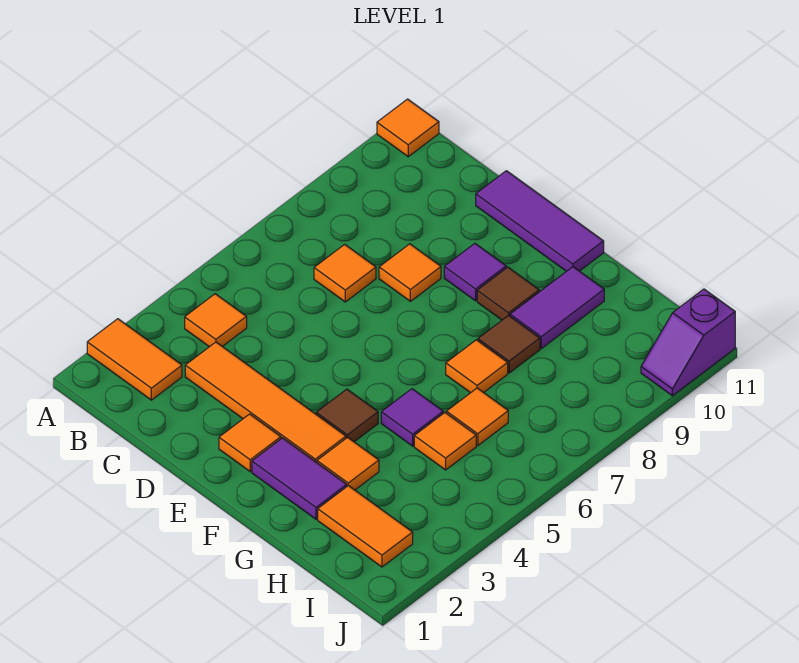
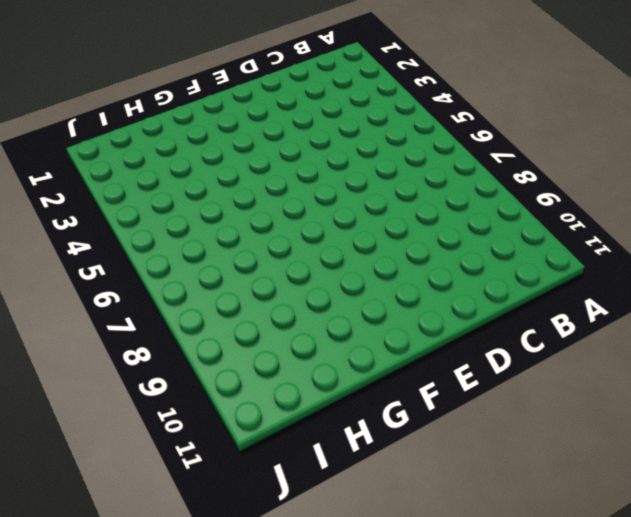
none -> orange tile A2:B2 level 1
none -> orange tile A11 level 1
none -> orange tile B4 level 1

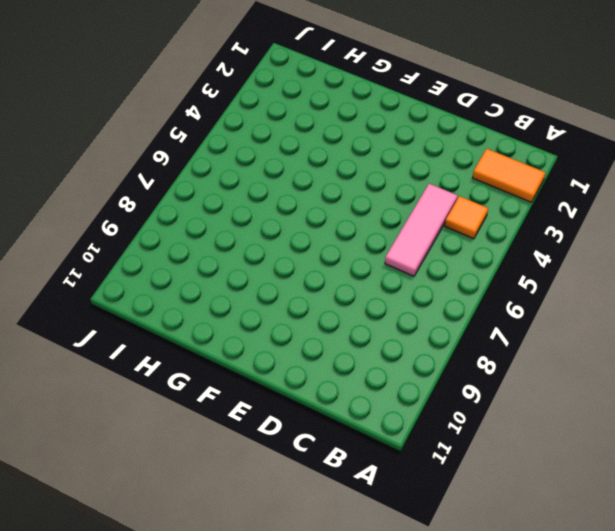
pink tile C4:C6 level 1 -> none
none -> orange tile A11 level 1
none -> orange tile C3:F3 level 1
none -> orange tile C7 level 1

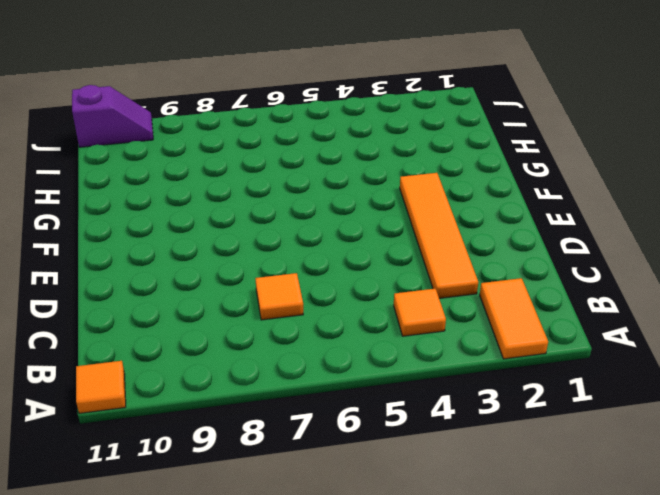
none -> orange tile D8 level 1
none -> purple tile D11:F11 level 1
none -> orange tile E2 level 1

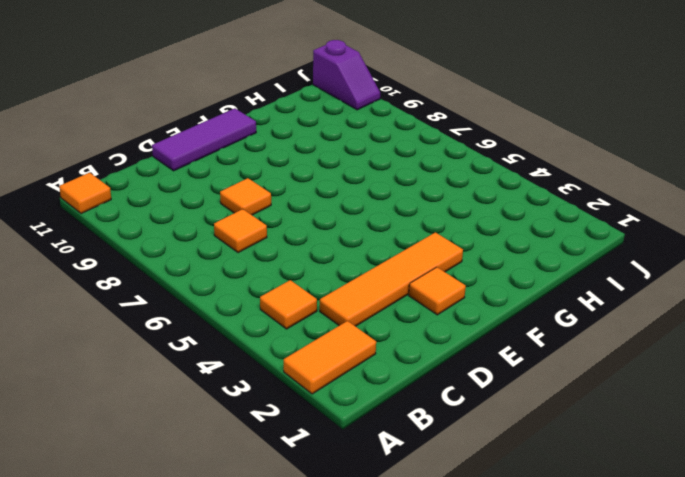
none -> purple tile E9 level 1
none -> purple tile F2:G2 level 1
none -> brown tile F4 level 1

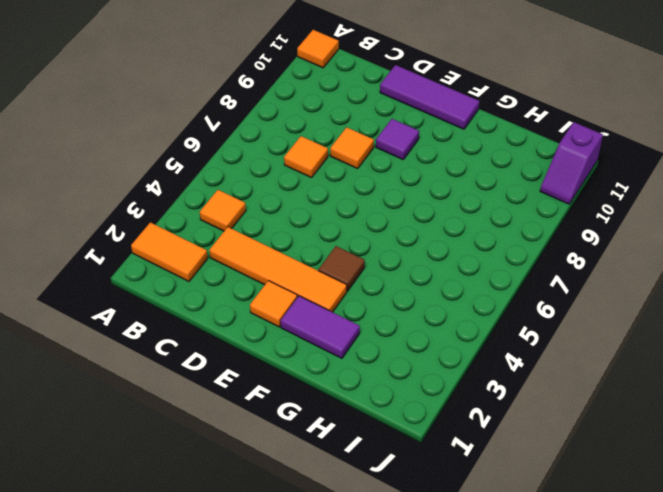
none -> brown tile F9 level 1
none -> orange tile G3 level 1
none -> purple tile G5 level 1

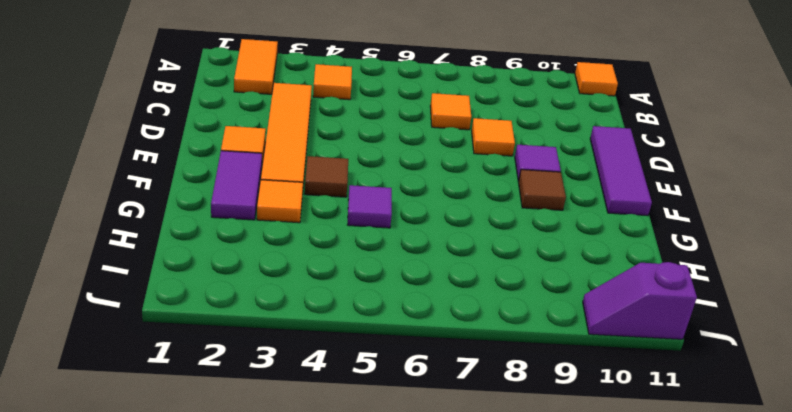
none -> orange tile G7 level 1
none -> brown tile G8 level 1
none -> purple tile G9:G10 level 1

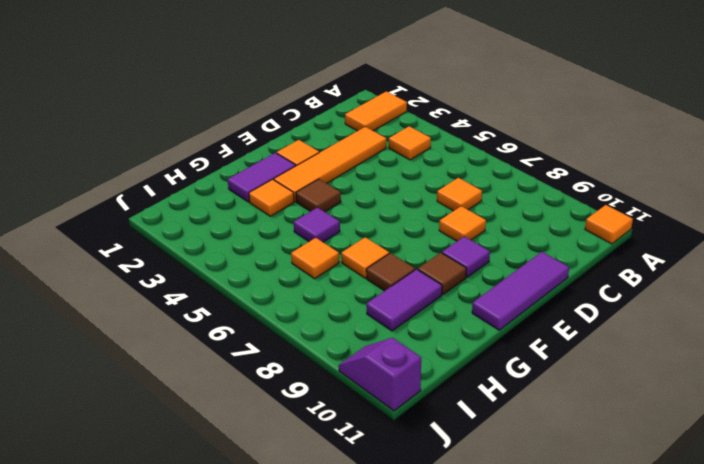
purple tile G9:H9 level 1 -> purple tile G9:G10 level 1
none -> orange tile H2:I2 level 1
none -> orange tile H5 level 1

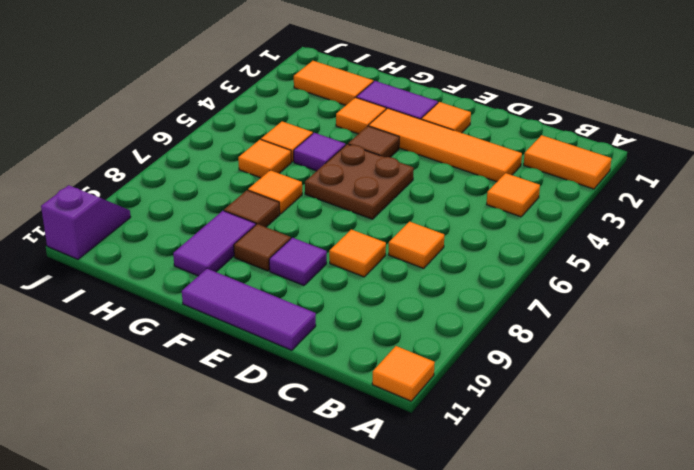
brown plate E5:F6 level 1 -> none

